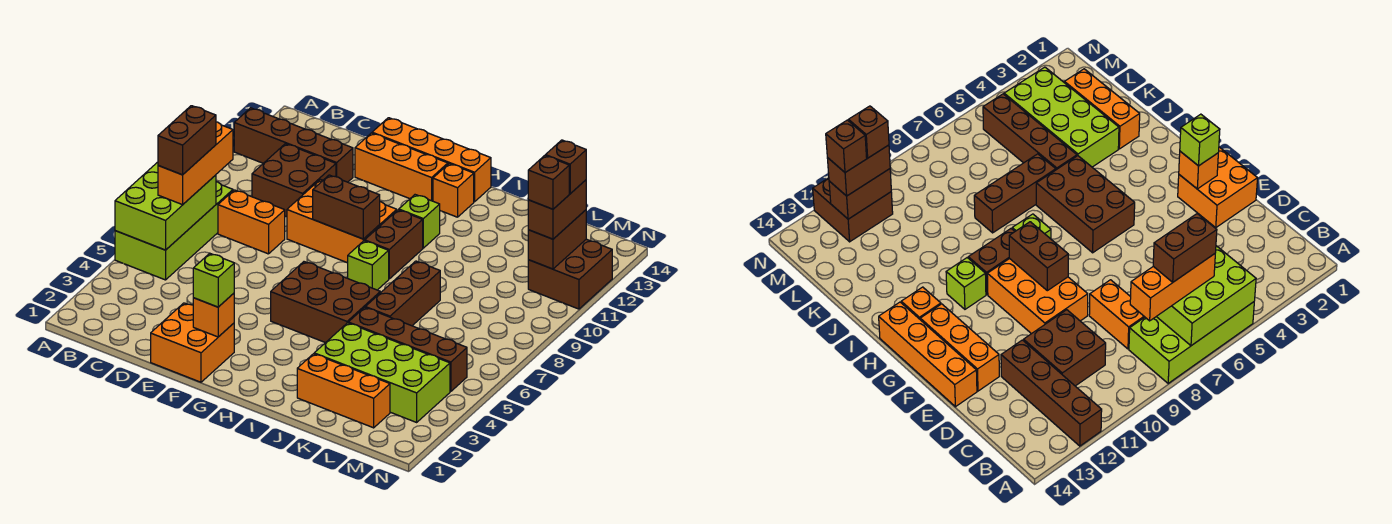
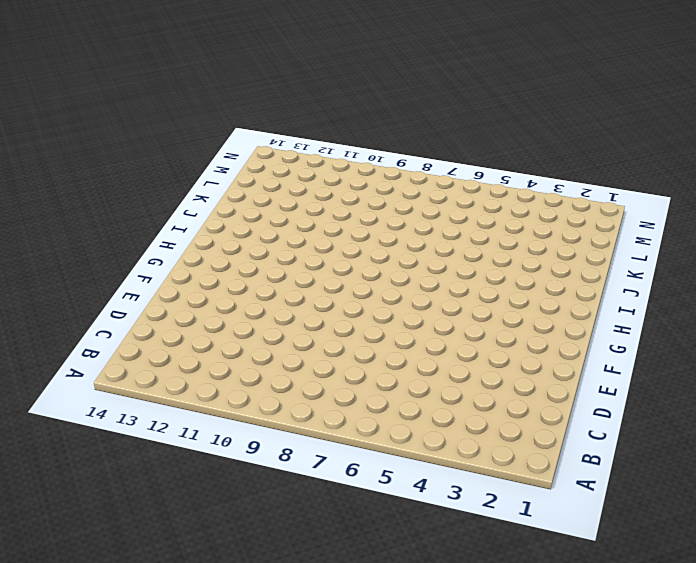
none -> lime brick A5:B8 level 1
none -> brown brick A12:D12 level 1
none -> orange brick C8:D8 level 1

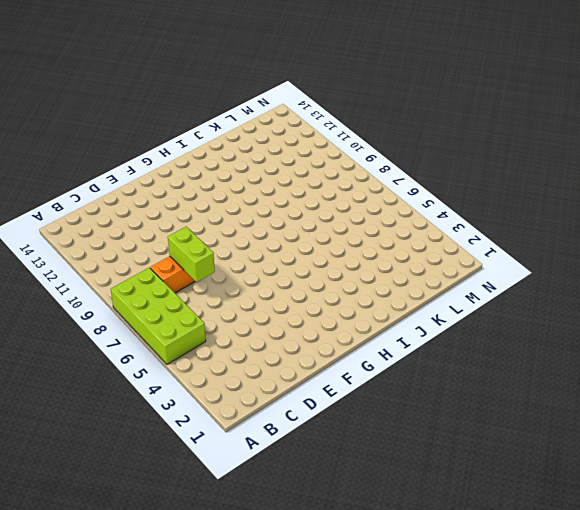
lime brick D7:D8 level 2 -> none
none -> brown brick A12:D12 level 1
none -> brown brick C10:D11 level 1
none -> orange brick E1:F2 level 1

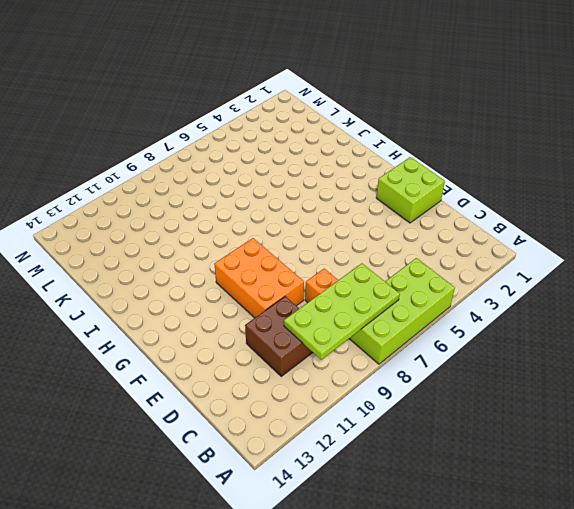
lime plate B7:C10 level 2 -> lime brick A5:B7 level 2
lime brick E1:F2 level 1 -> orange brick E1:F2 level 1
none -> brown brick A12:D12 level 1
none -> orange brick E13:G13 level 1
none -> orange brick E14:H14 level 1

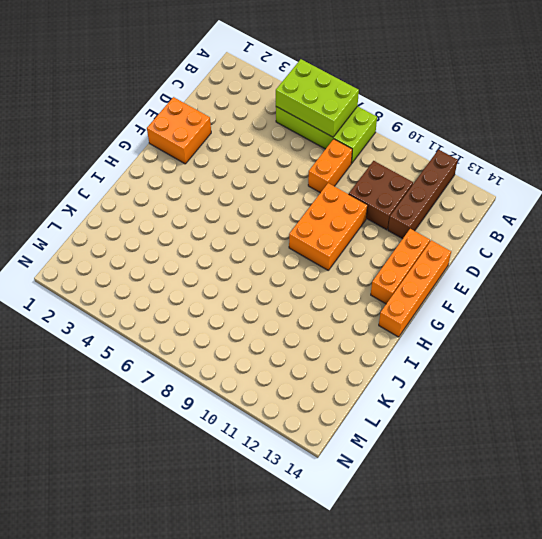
none -> brown brick G5:I6 level 1
none -> lime brick H8 level 1
none -> brown brick H9:H10 level 1

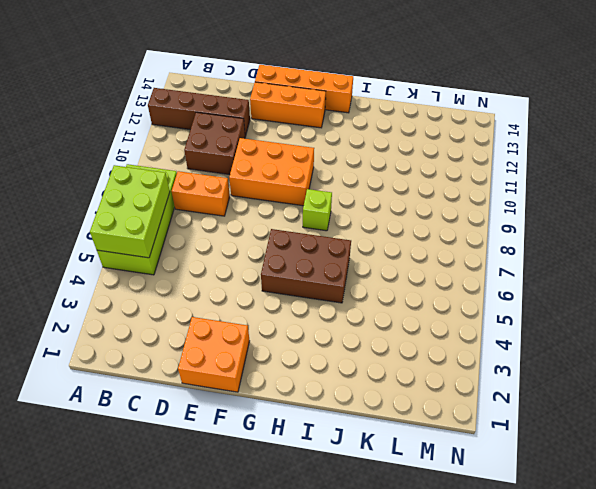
none -> brown brick H9:H10 level 1
none -> lime brick H11 level 1
none -> orange brick H13 level 1

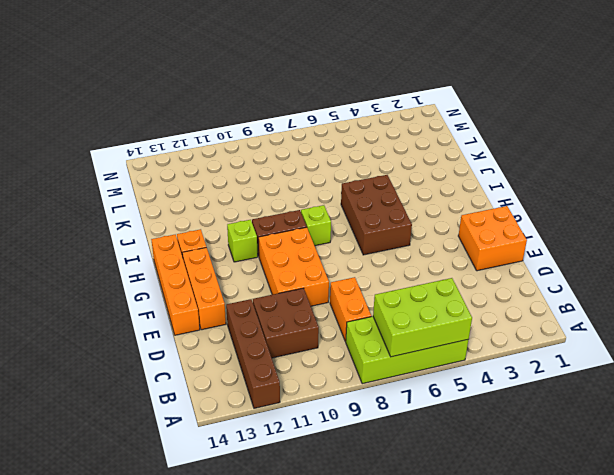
none -> orange brick J2:L2 level 1
none -> lime brick J3:M4 level 1
none -> brown brick J5:M5 level 1

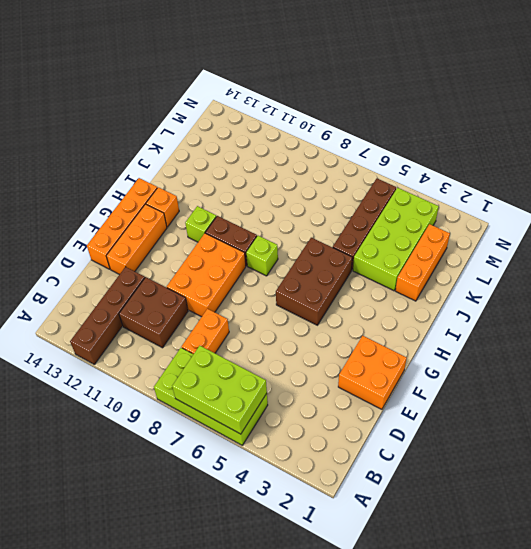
none -> brown brick J6:J8 level 1
none -> brown brick M11:N12 level 1
none -> orange brick F2 level 2

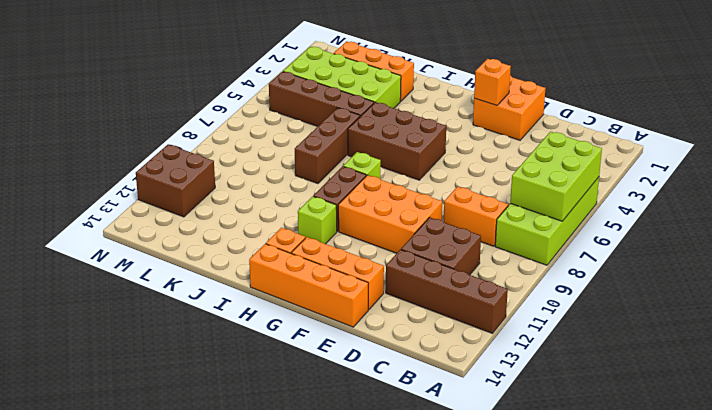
none -> brown brick F9:G9 level 2
none -> brown brick M11:M12 level 2
none -> orange brick B6:B8 level 3

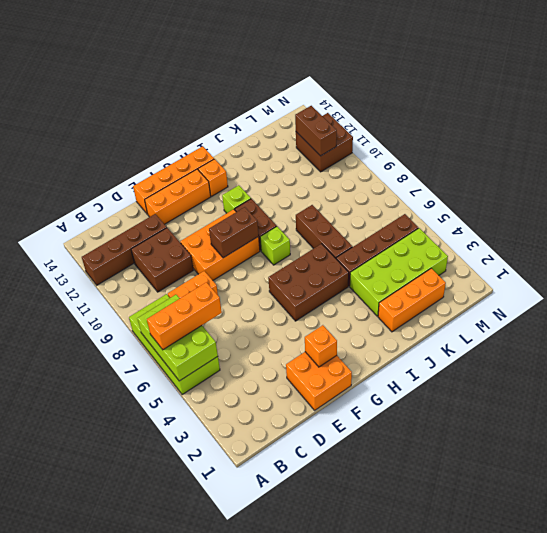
orange brick A6:C6 level 3 -> orange brick B6:B8 level 3
none -> lime brick F2 level 3
none -> brown brick M11:M12 level 3
none -> brown brick B6:B7 level 4

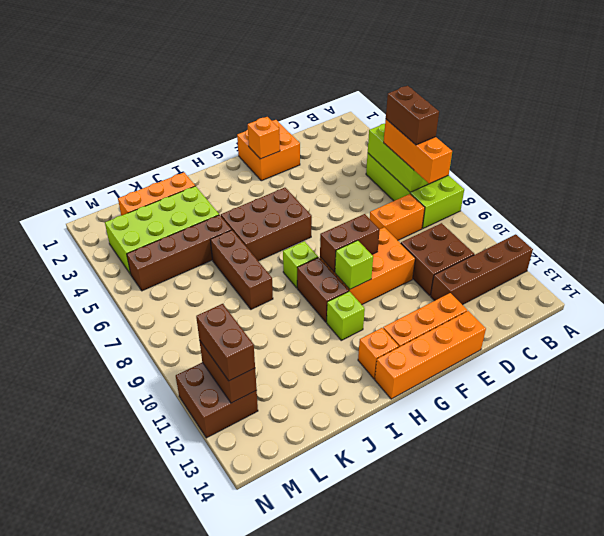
lime brick G10 level 2 -> lime brick F2 level 3
none -> brown brick M11 level 4
none -> brown brick M12 level 4

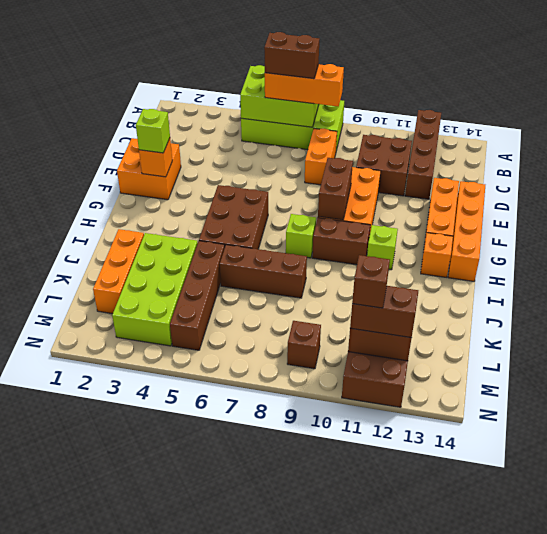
brown brick M9 level 1 -> brown brick M12 level 4

